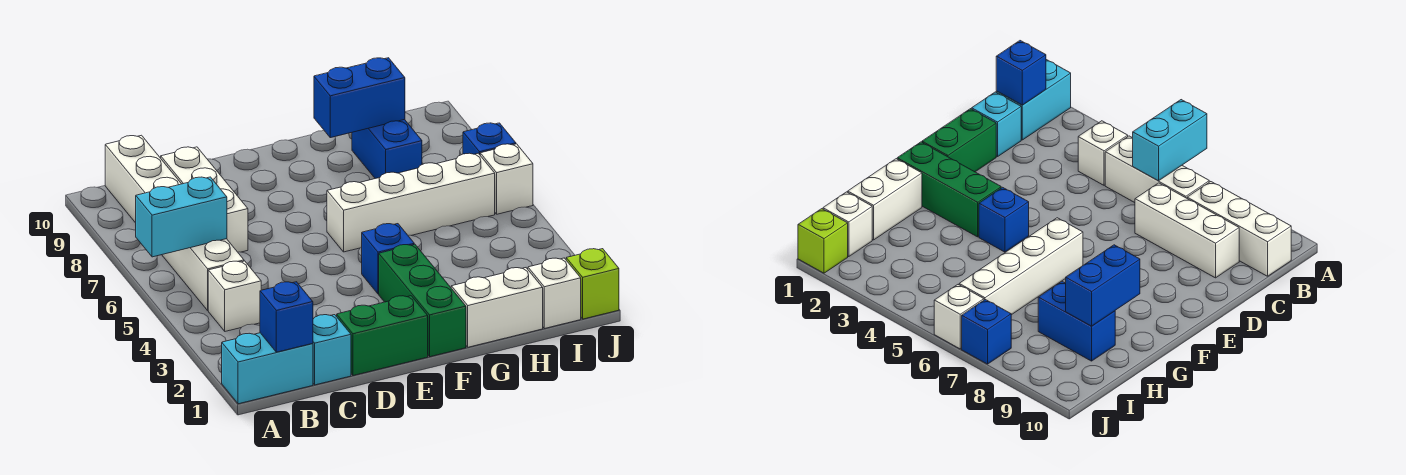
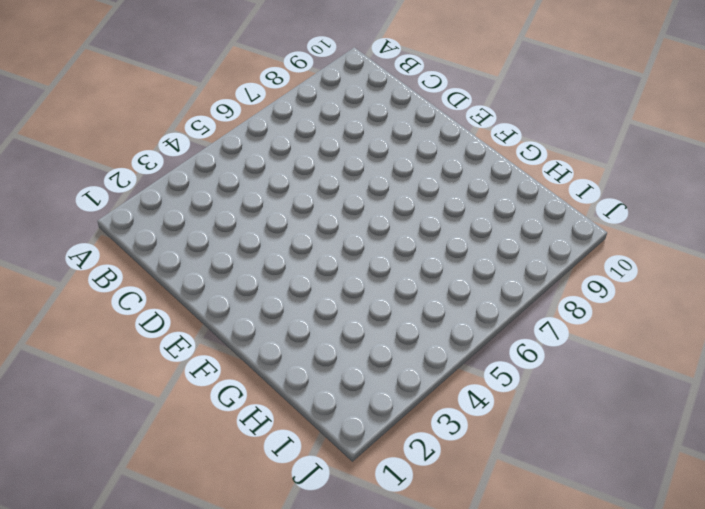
none -> cyan brick A1:B1 level 1
none -> white brick B4 level 1
none -> white brick B5:B7 level 1

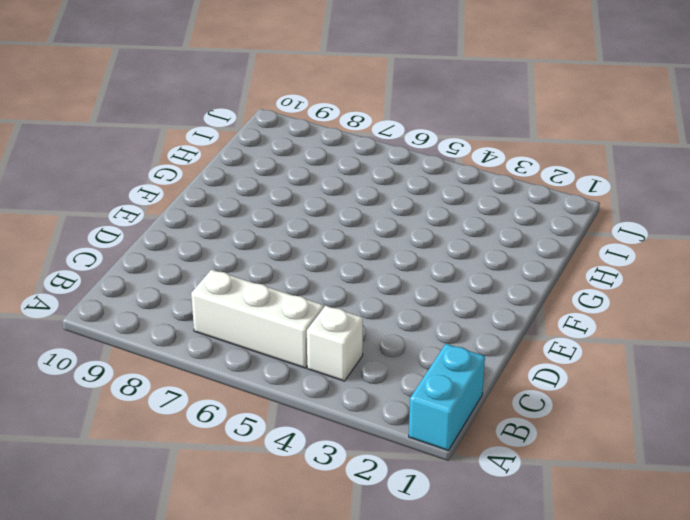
none -> white brick B8:B10 level 1
none -> cyan brick C1 level 1
none -> white brick C7:C9 level 1

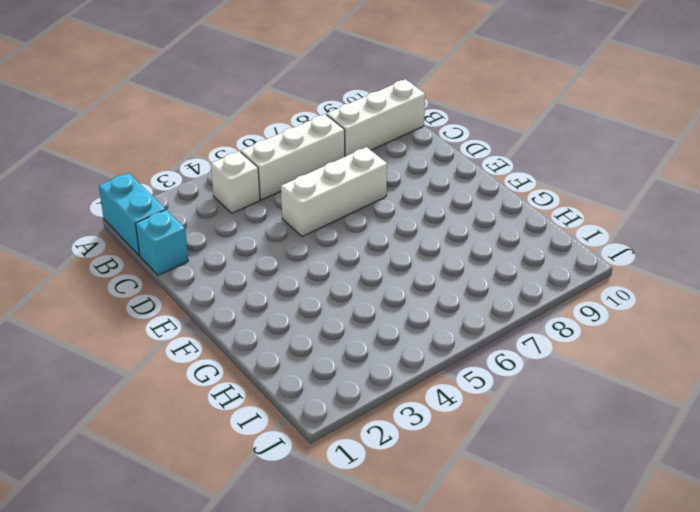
white brick D5:D7 level 1 -> white brick C7:C9 level 1
none -> green brick D1:E1 level 1
none -> green brick F1:F3 level 1
none -> blue brick F4 level 1

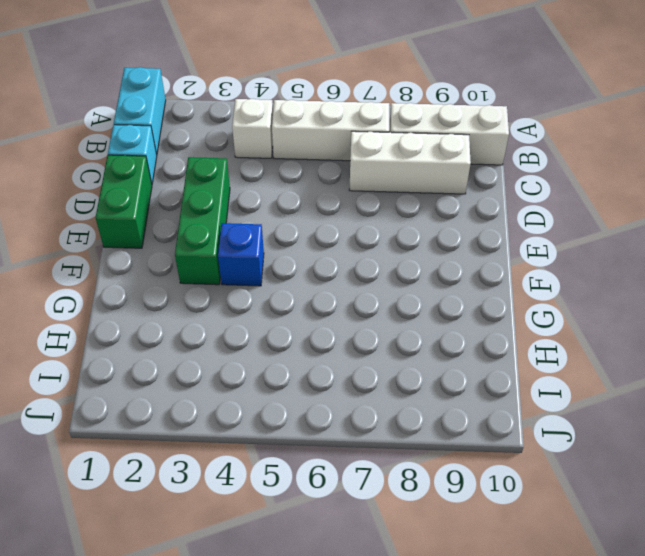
green brick D3:F3 level 1 -> green brick F1:F3 level 1
none -> white brick F6:I6 level 1
none -> white brick G1:H1 level 1
none -> blue brick H8:H9 level 1

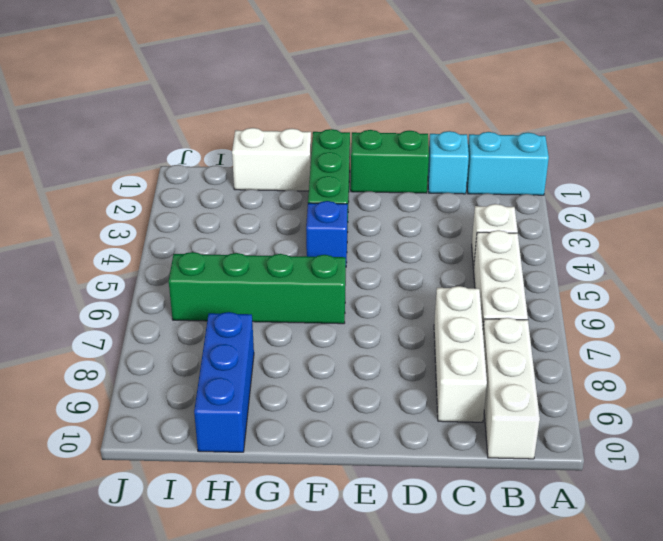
green brick F6:I6 level 1 -> white brick F6:I6 level 1
blue brick H8:H10 level 1 -> blue brick H8:H9 level 1
none -> white brick I1 level 1
none -> lime brick J1 level 1
none -> white brick J6 level 1

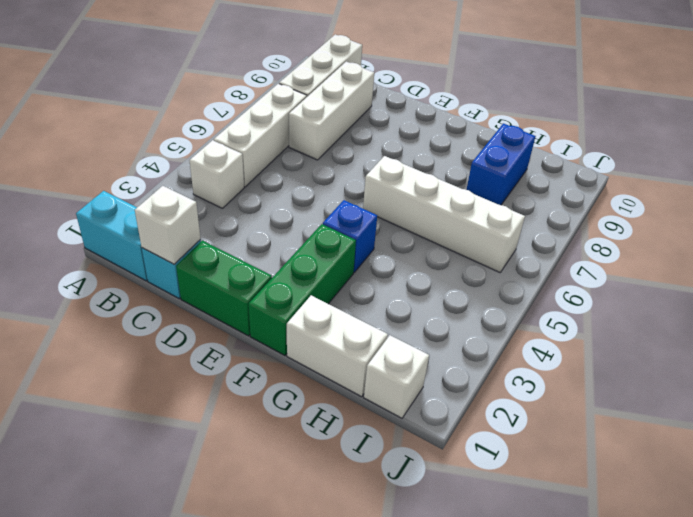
white brick C1 level 2 -> white brick J6 level 1
none -> lime brick J1 level 1
none -> blue brick J7 level 1
none -> cyan brick A6:B6 level 2

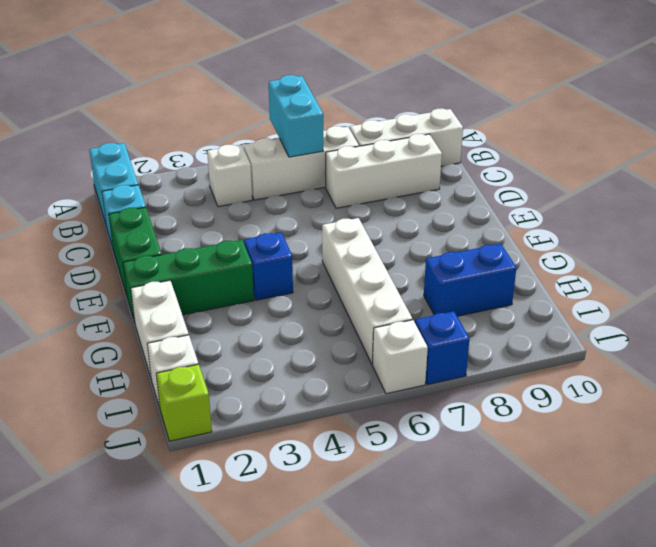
none -> blue brick B1 level 2
none -> blue brick G9:H9 level 2

